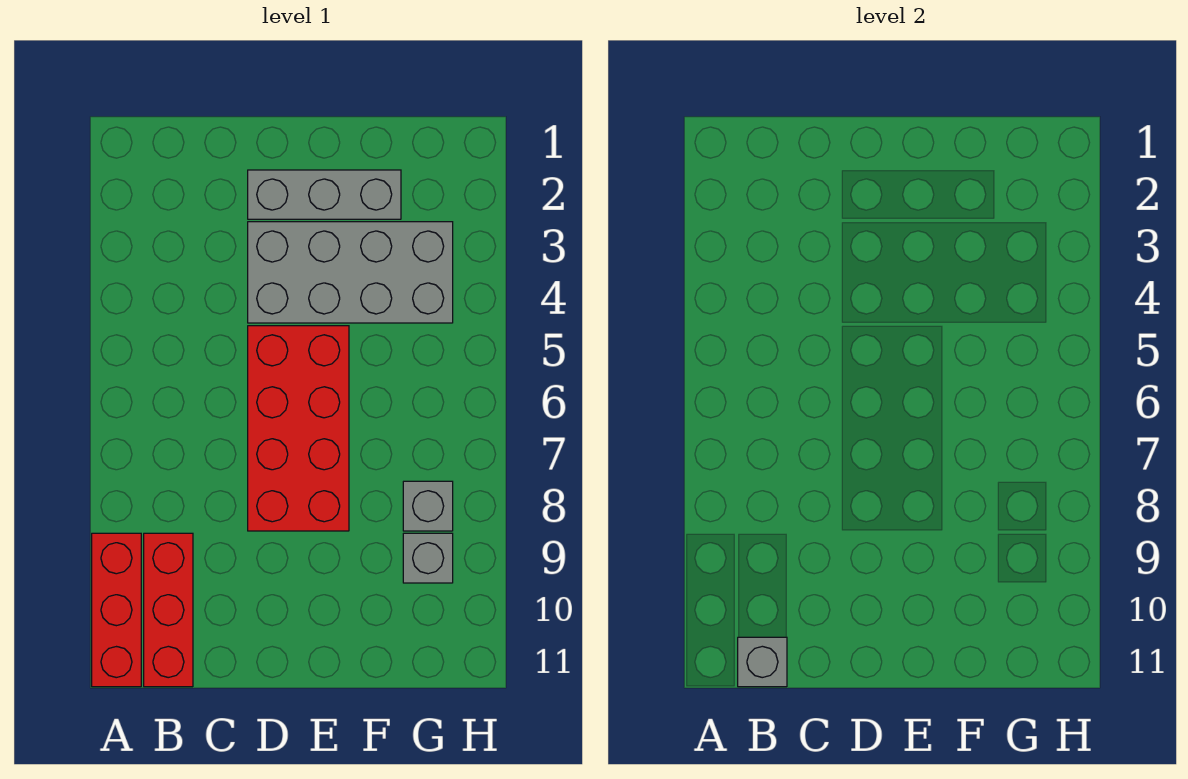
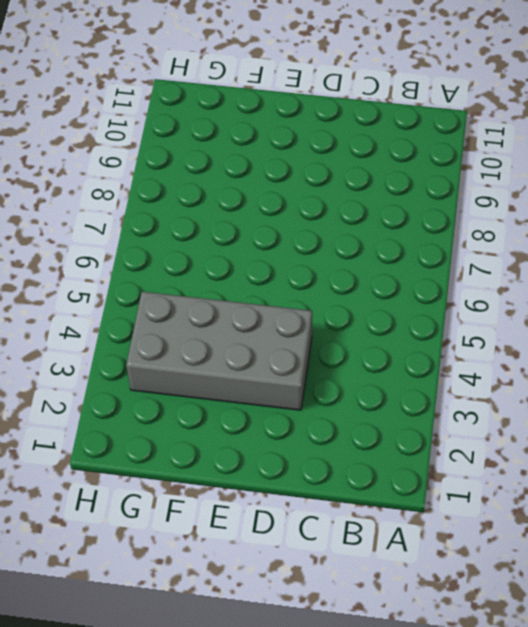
none -> red brick A9:A11 level 1
none -> red brick B9:B11 level 1

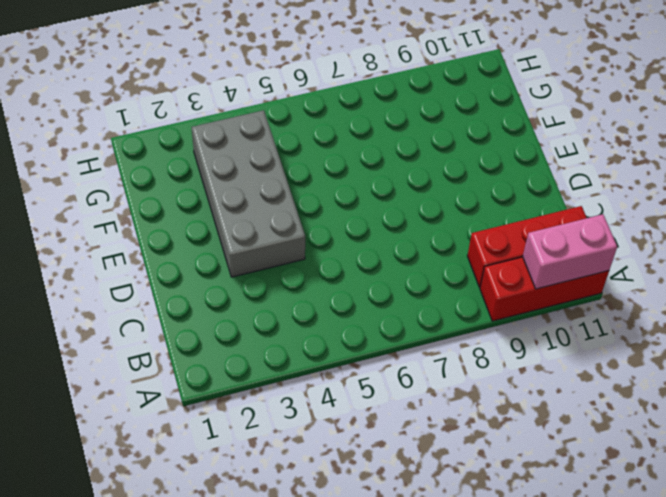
pink brick A10:A11 level 2 -> none
none -> grey brick D2:F2 level 1
none -> red brick D5:E8 level 1

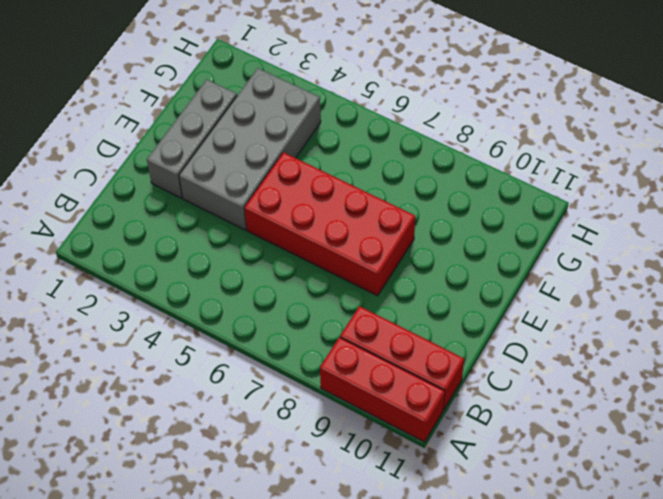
none -> grey brick G8 level 1
none -> grey brick G9 level 1

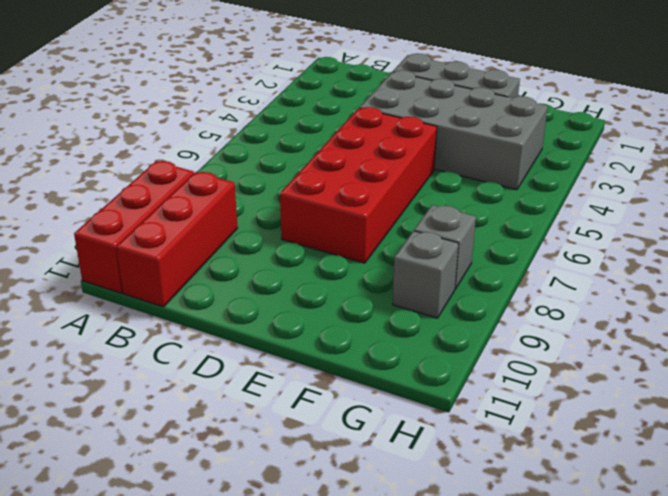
none -> grey brick B11 level 2

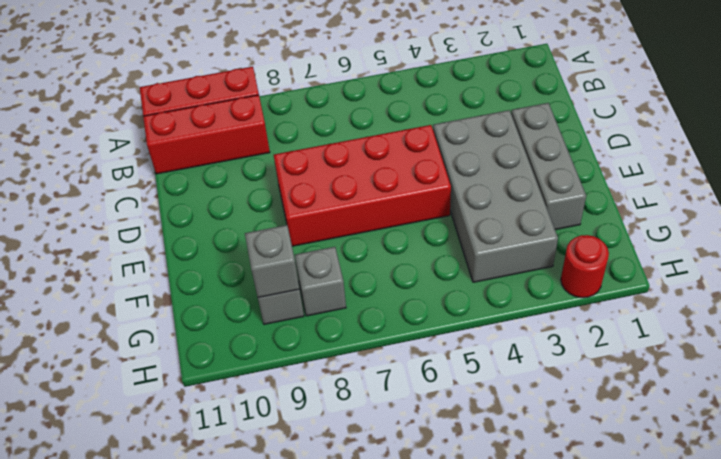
grey brick G9 level 2 -> grey brick B11 level 2
red round brick H2 level 1 -> none

